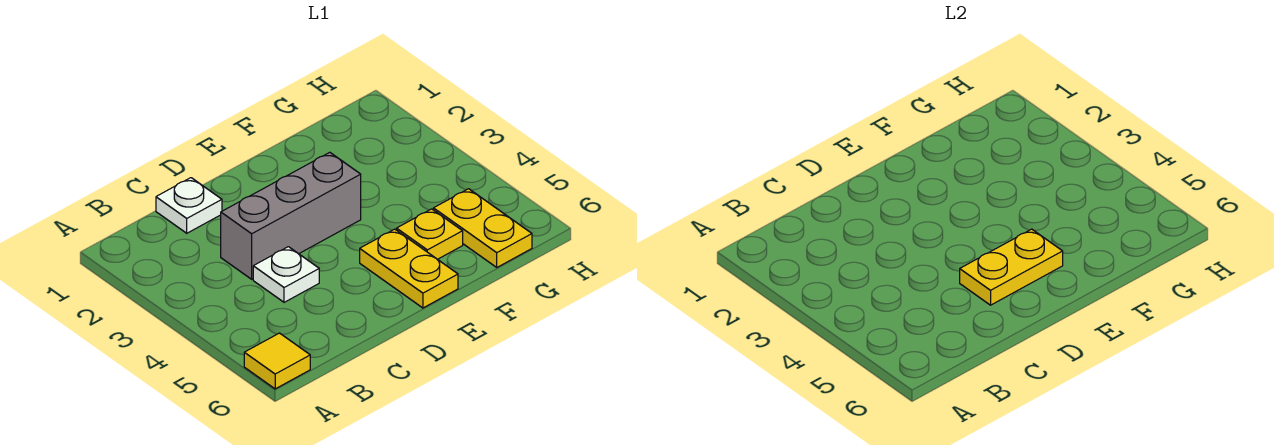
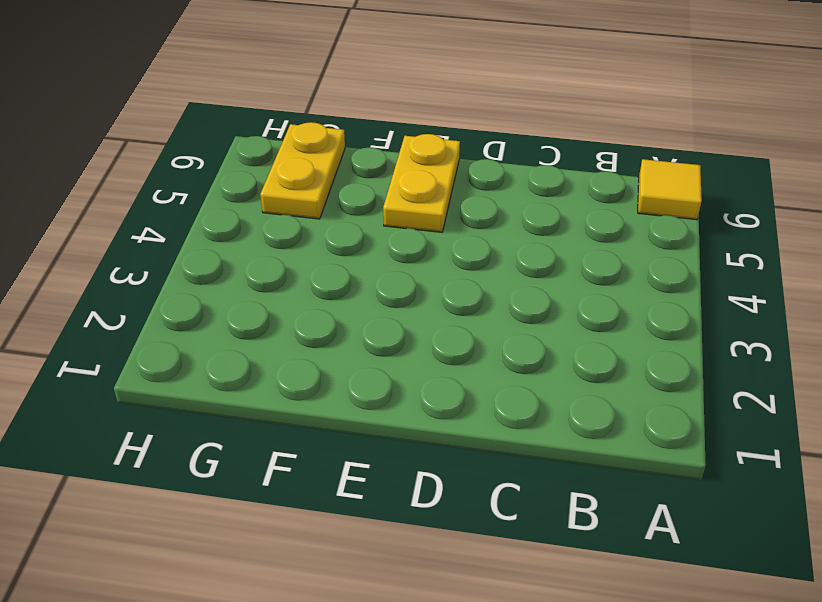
none -> white plate C1 level 1
none -> grey brick C3:E3 level 1

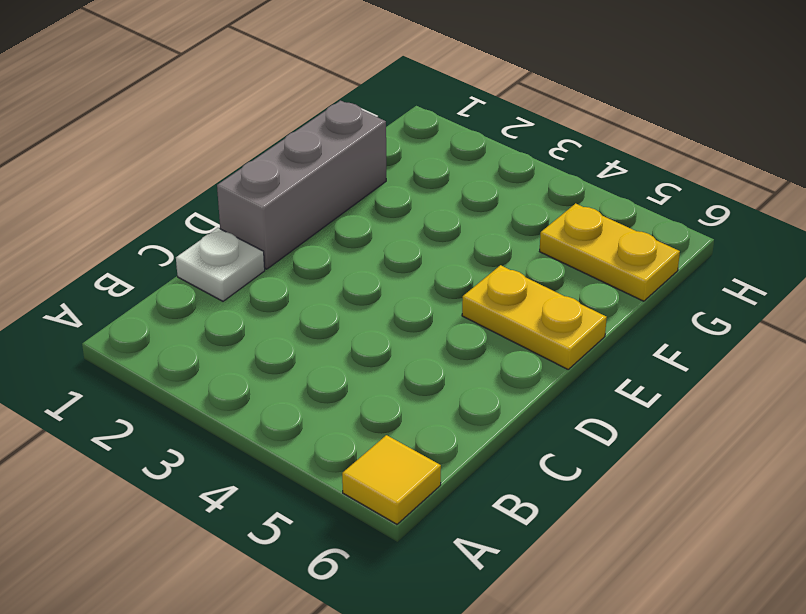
grey brick D1:F1 level 1 -> grey brick C3:E3 level 1
none -> white plate C4 level 1
none -> yellow plate F5 level 1

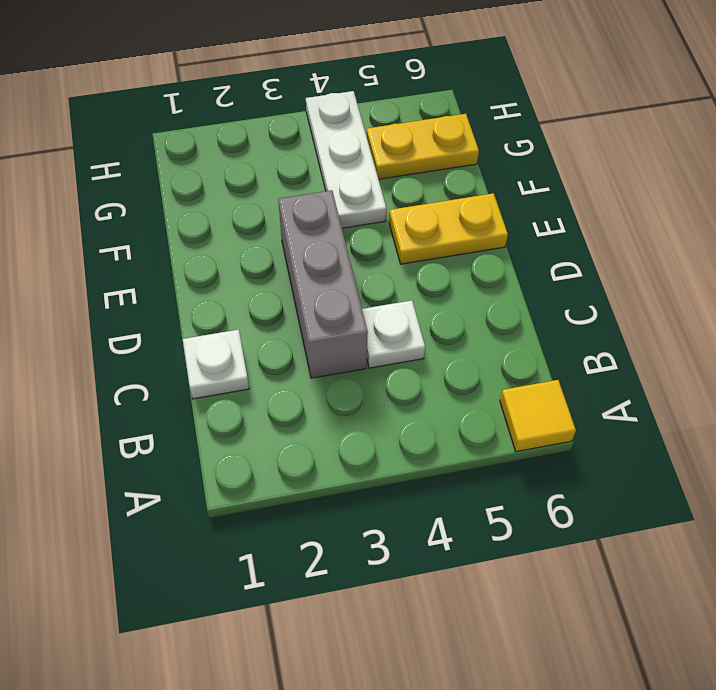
white plate F4:H4 level 1 -> none
none -> yellow plate F5 level 1
none -> yellow plate D5:E5 level 2

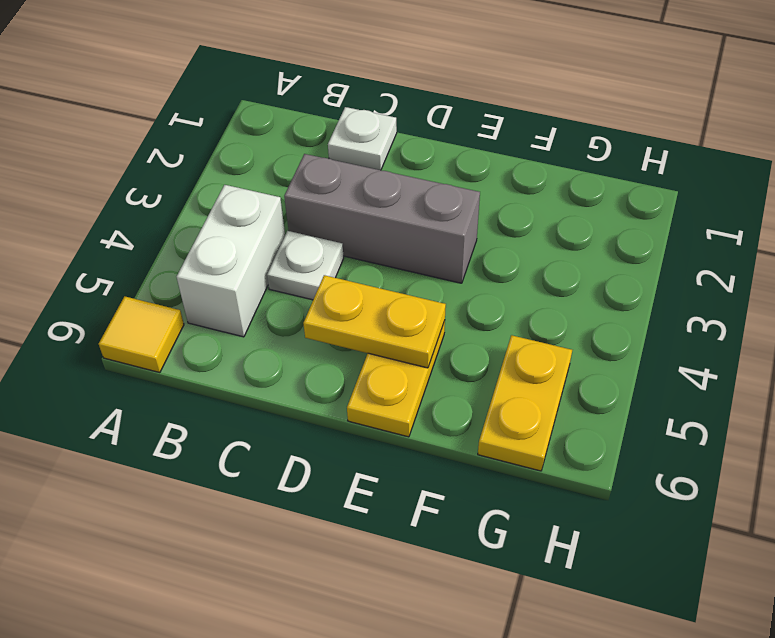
white brick B4:B5 level 1 -> none
none -> yellow plate F5 level 1

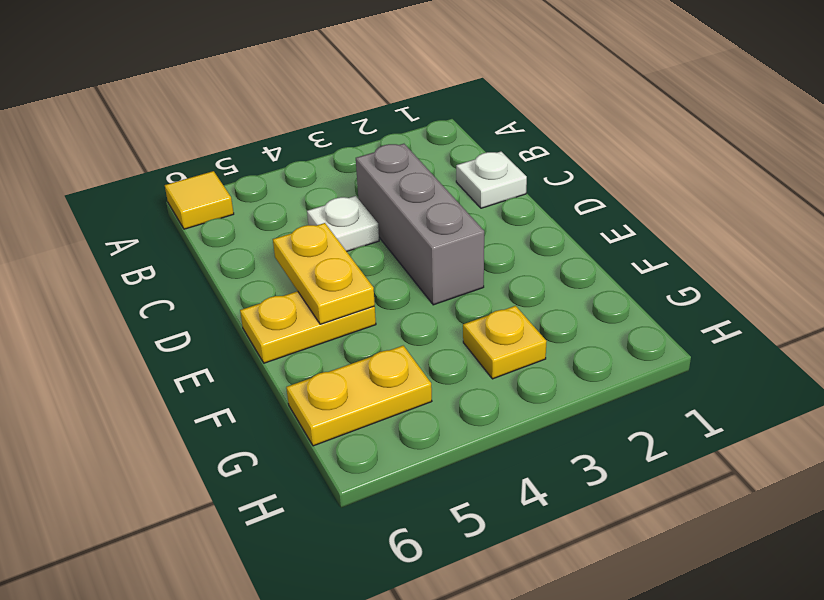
yellow plate G3 level 1 -> yellow plate F5 level 1

